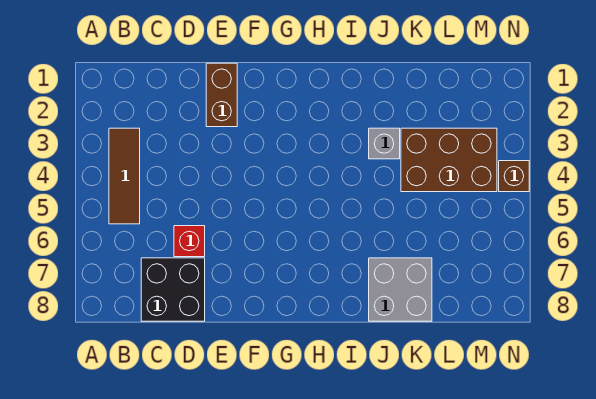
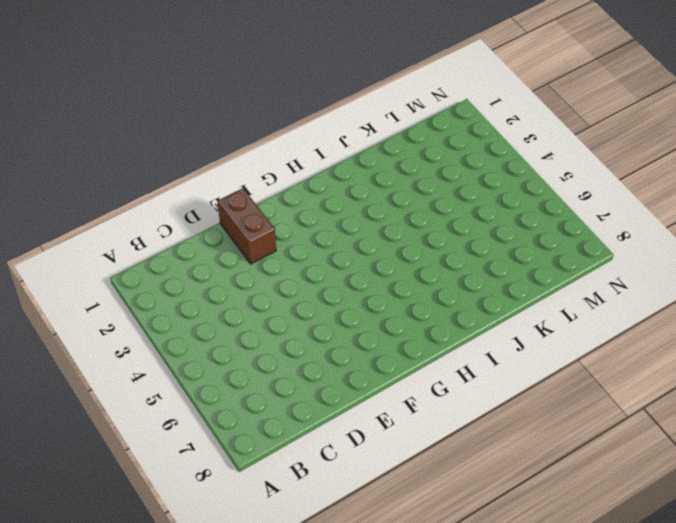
none -> brown tile B3:B5 level 1
none -> black brick C7:D8 level 1

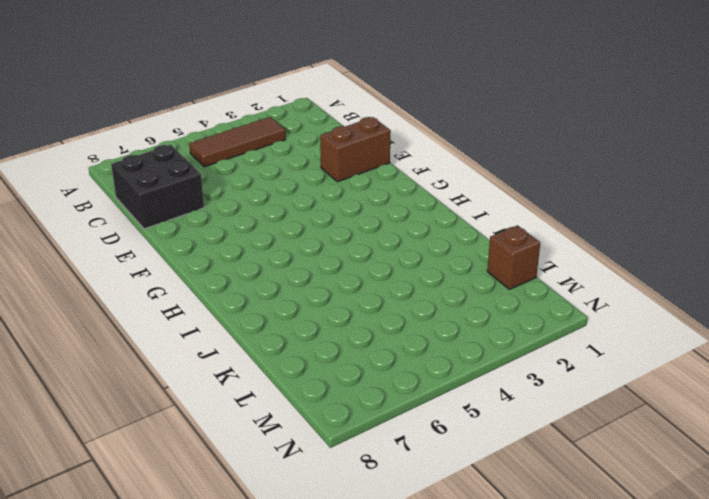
brown brick L1 level 1 -> brown brick N4 level 1
none -> red brick D6 level 1
none -> grey brick J3 level 1

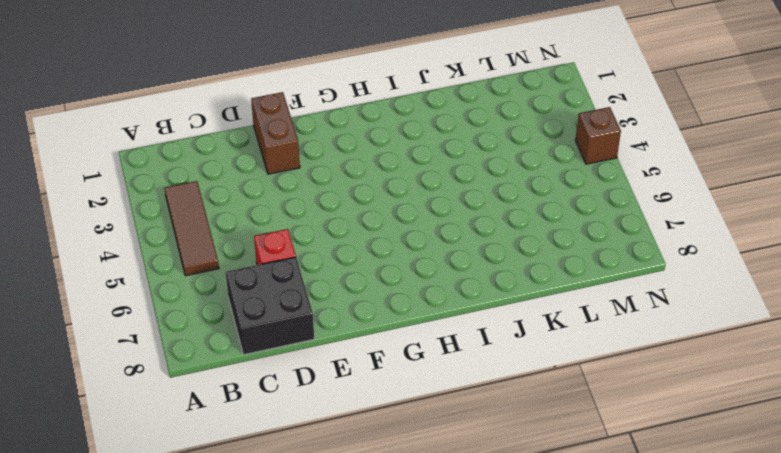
none -> grey brick J3 level 1
none -> grey brick J7:K8 level 1

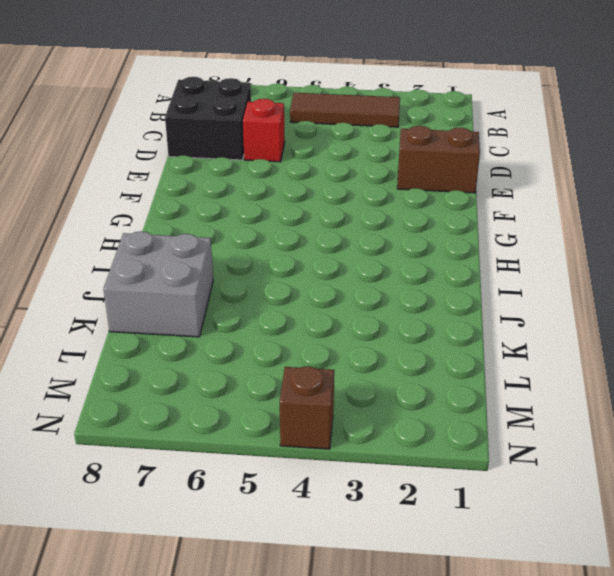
none -> grey brick J3 level 1
none -> brown brick K3:M4 level 1

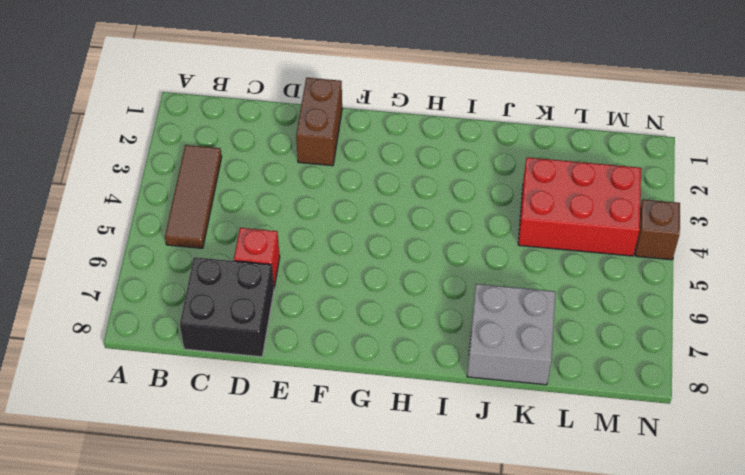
red brick K3:M4 level 1 -> brown brick K3:M4 level 1
none -> grey brick J3 level 1

